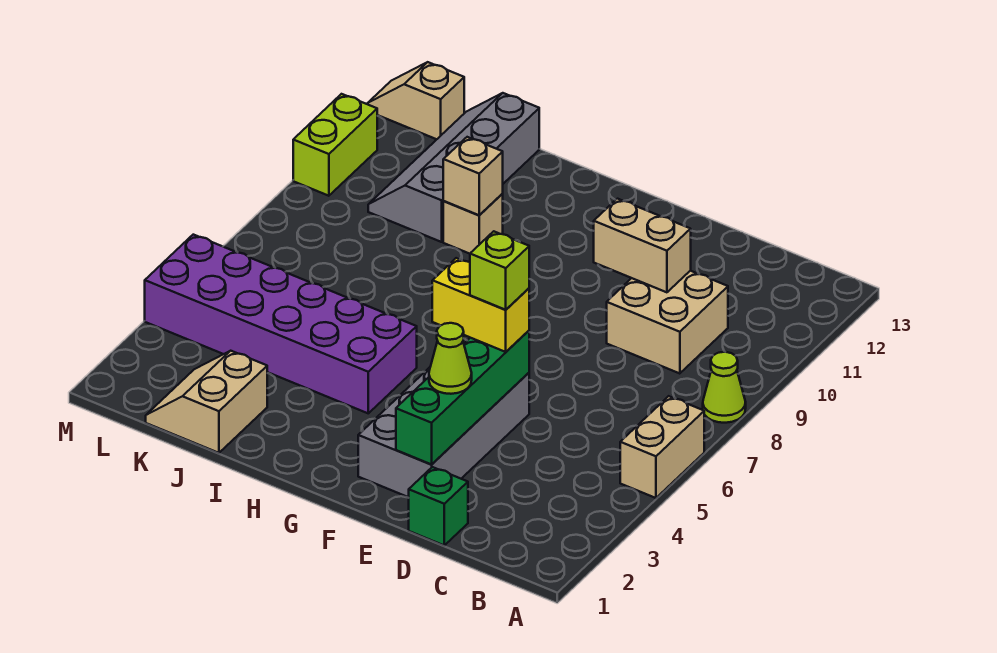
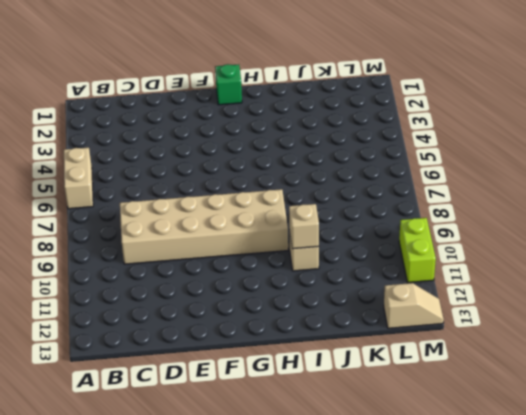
tan brick C8:H9 level 1 -> tan brick C9:D10 level 1
green brick G1 level 1 -> green brick D1 level 1
none -> lime cone A8 level 1
none -> grey brick E2:F5 level 1
none -> purple brick H4:M5 level 1

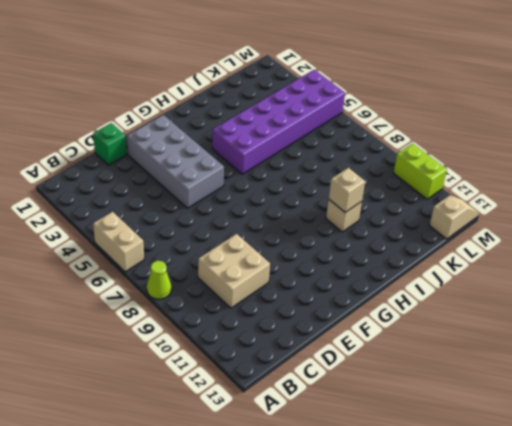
none -> tan slope J1:K2 level 1 top J
none -> grey slope J10:K13 level 1 top J
none -> tan brick D10:E10 level 2

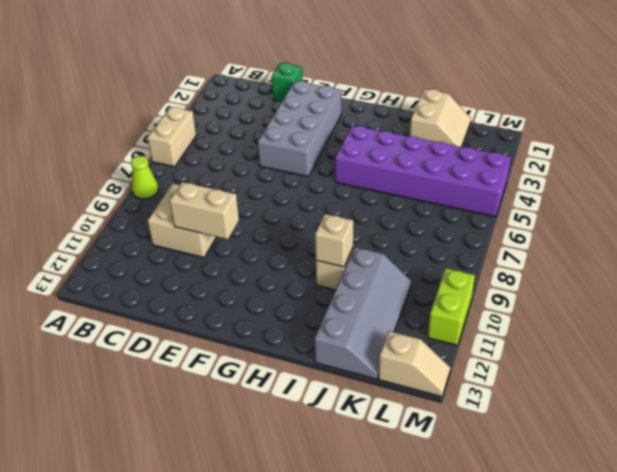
none -> green brick E2:E5 level 2
none -> lime cone E3 level 3
none -> yellow brick E5:F5 level 3

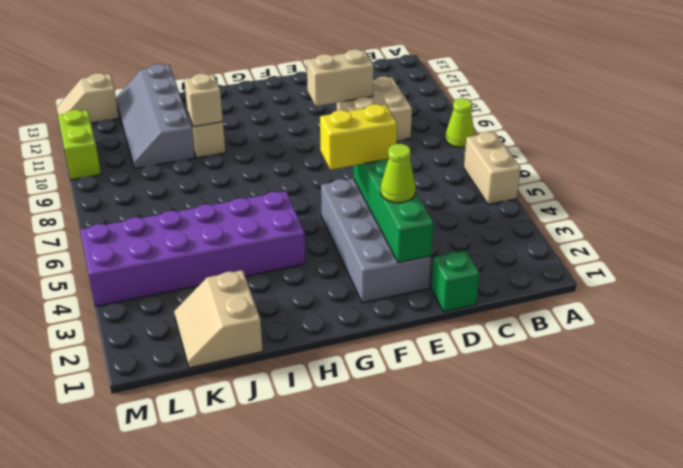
none -> lime brick E5 level 4

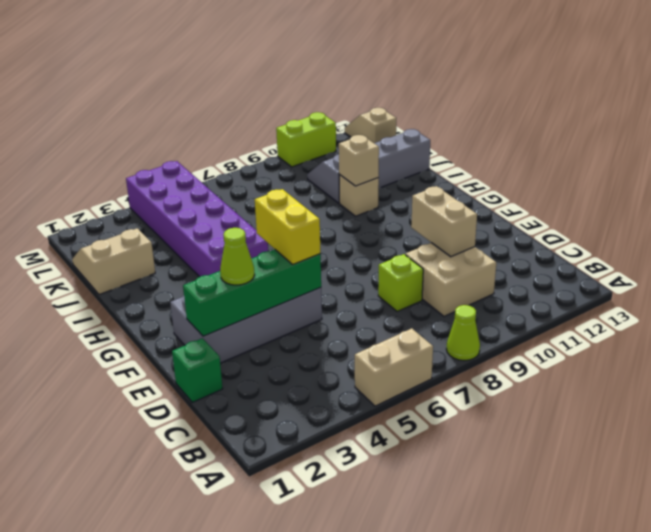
lime brick D8 level 1 -> lime brick E5 level 4

